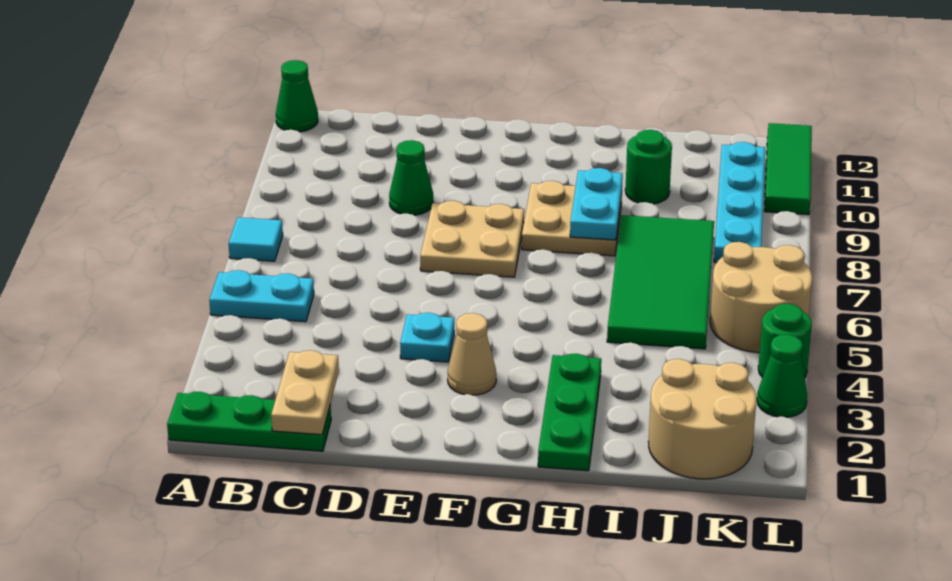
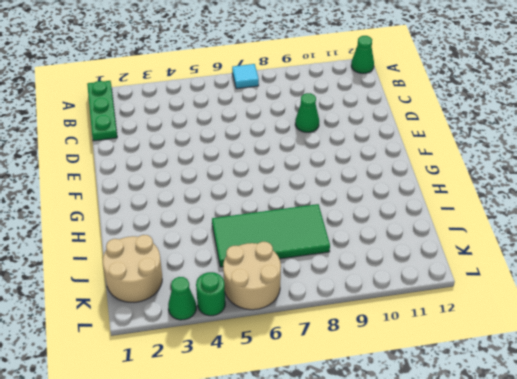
none -> cyan plate A5:B5 level 1
none -> cyan plate E4 level 1
none -> tan plate E7:F8 level 1

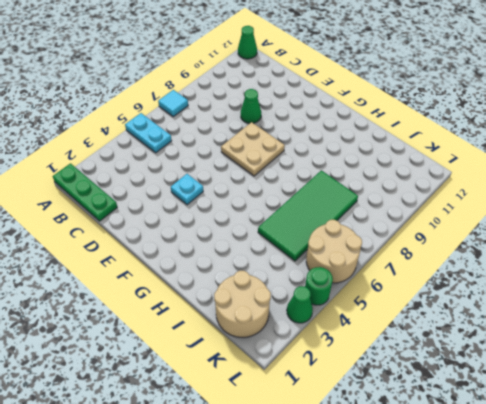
none -> tan cone F3 level 1
none -> tan plate G8:H9 level 1
none -> green plate H1:H3 level 1

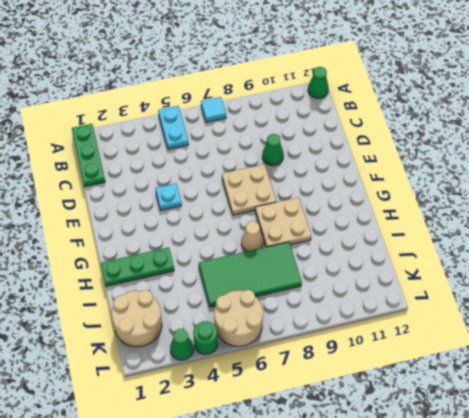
tan cone H7 level 1 -> tan cone F3 level 1
none -> green round brick I10 level 1
none -> cyan plate K8:K11 level 1
none -> green tile L10:L12 level 1

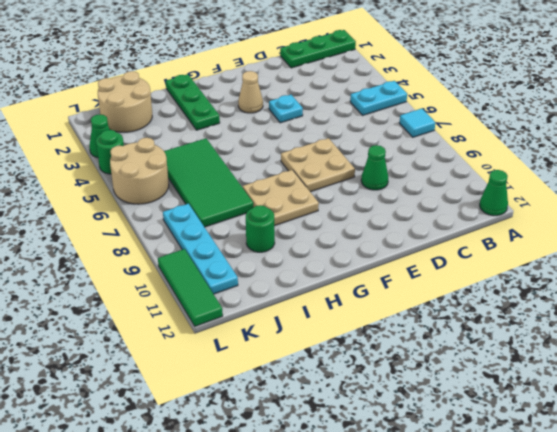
none -> tan plate C1:C2 level 2
none -> cyan plate H8:H9 level 2

